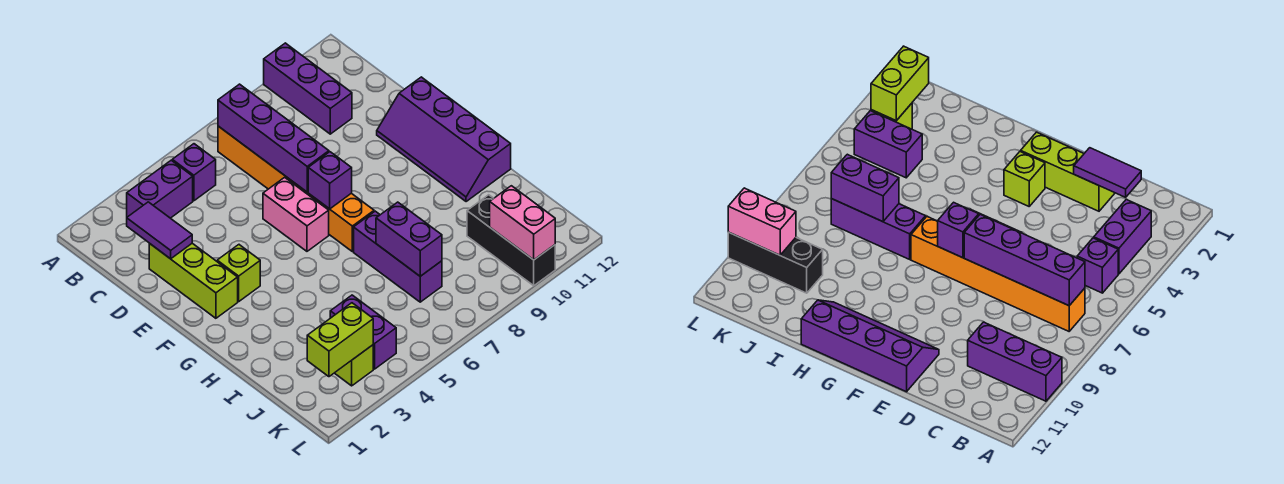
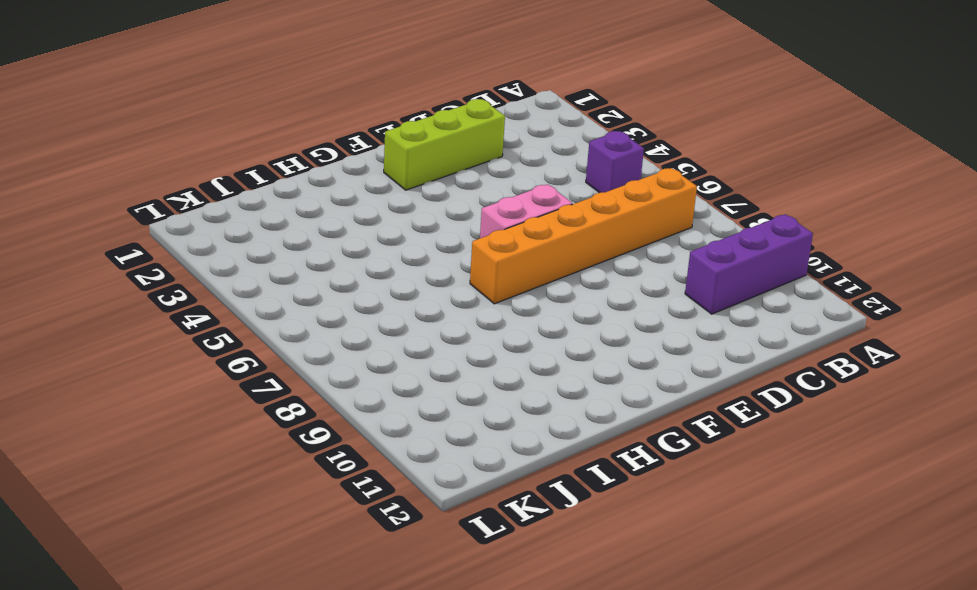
none -> purple brick B3:B4 level 1
none -> purple slope E11:H12 level 1 top 12
none -> lime brick F3 level 1

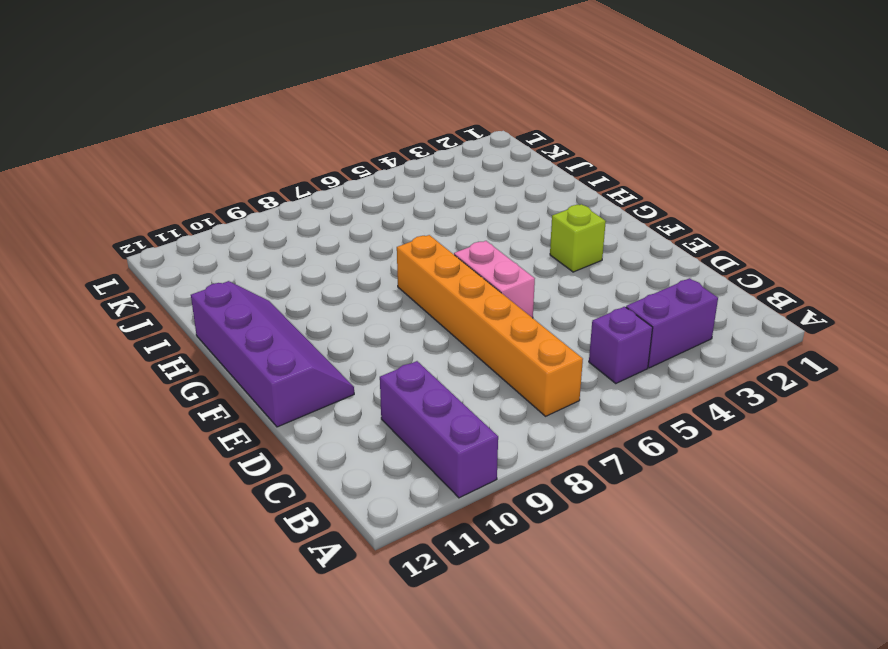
none -> lime brick D2:F2 level 1
none -> purple brick H7:J7 level 1
none -> purple brick J4:K4 level 1

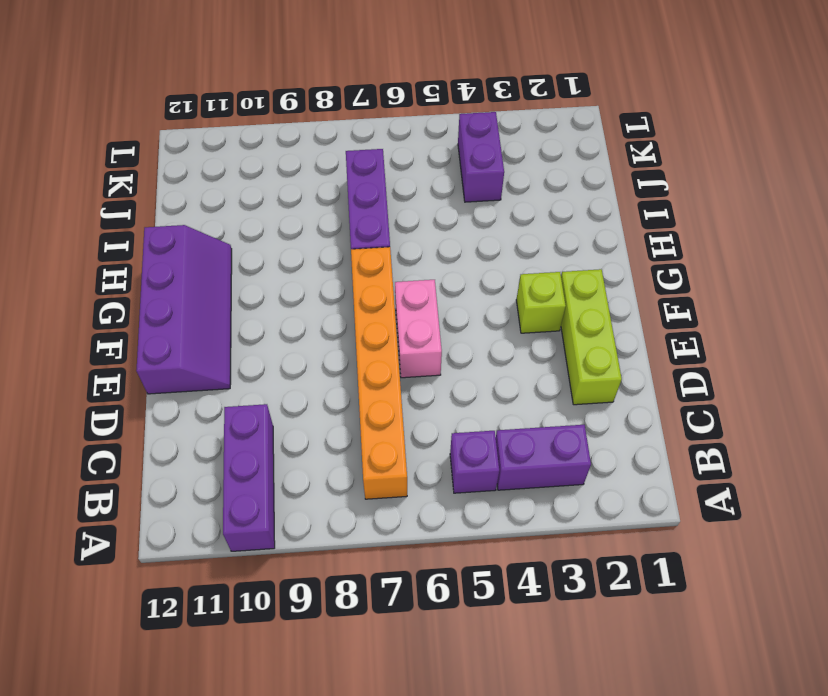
none -> black brick J10:L10 level 1
none -> lime brick K3 level 1
none -> purple brick B7:E7 level 2

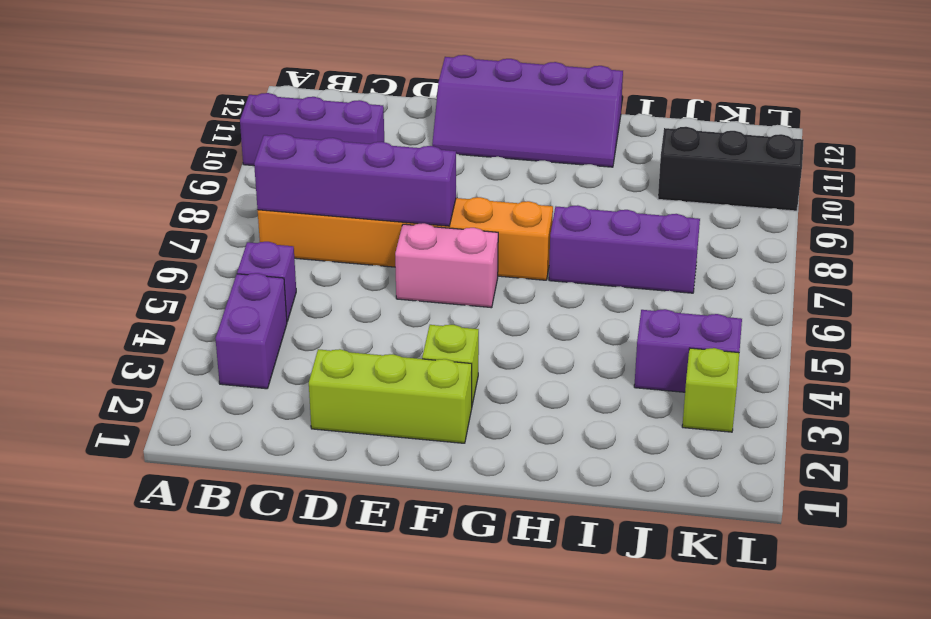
none -> purple tile C2:D2 level 2
none -> purple brick F7 level 2
none -> purple brick I7:J7 level 2

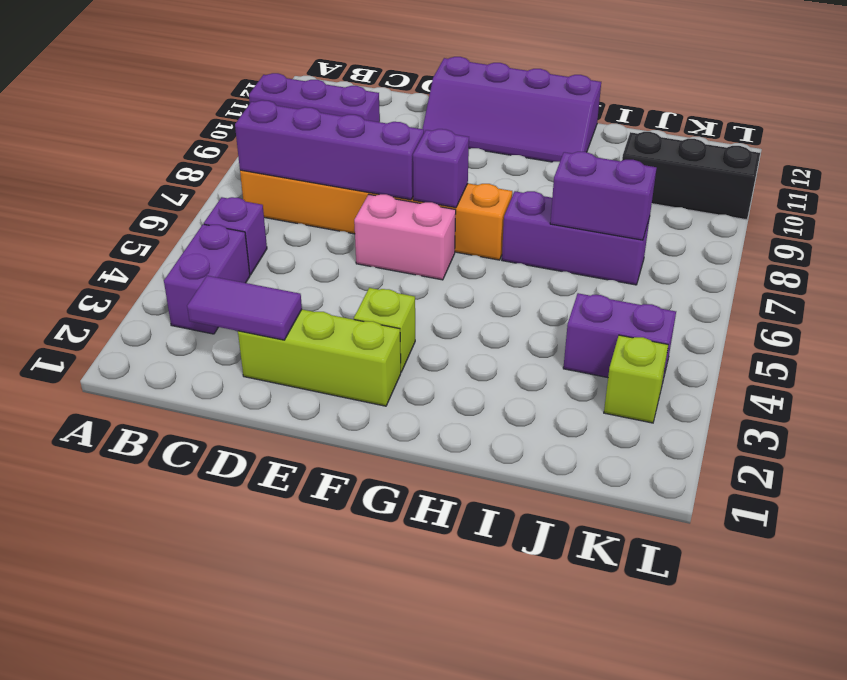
none -> lime brick K2:K3 level 2
none -> pink brick K10:L10 level 2

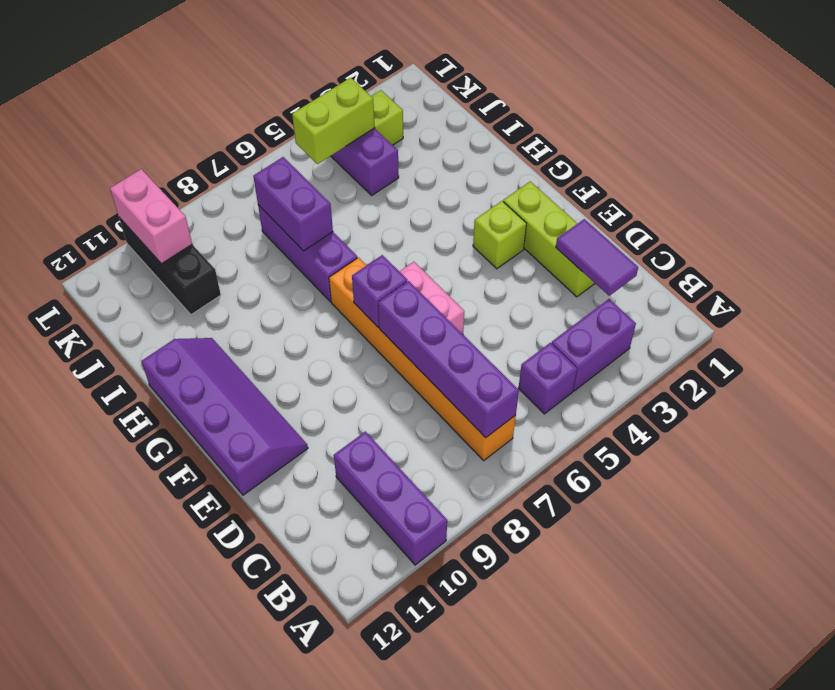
lime brick K4:K5 level 2 -> lime brick K2:K3 level 2

